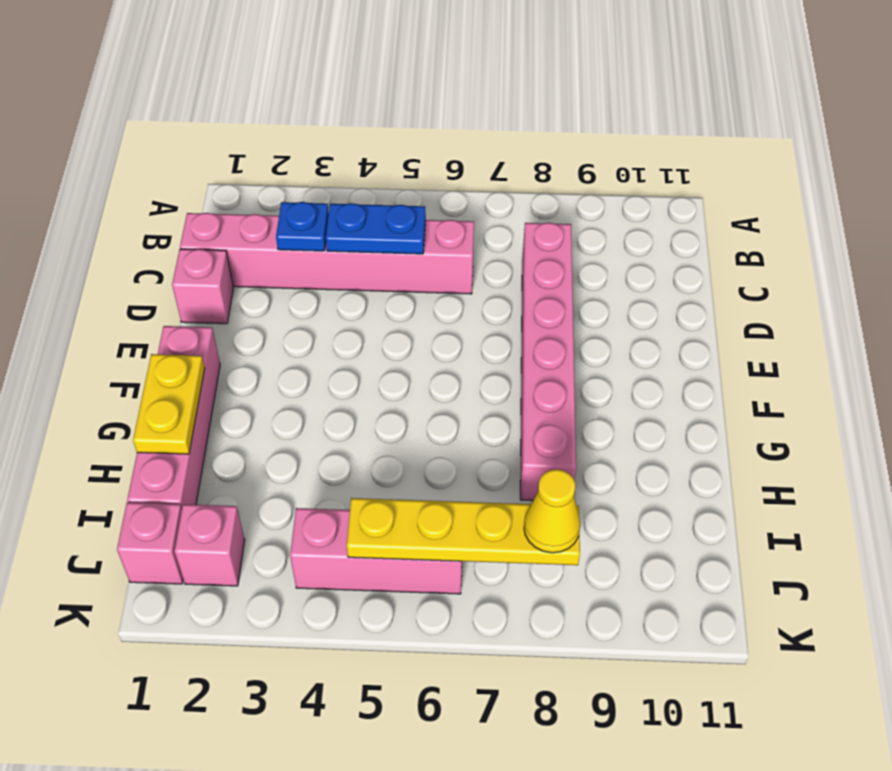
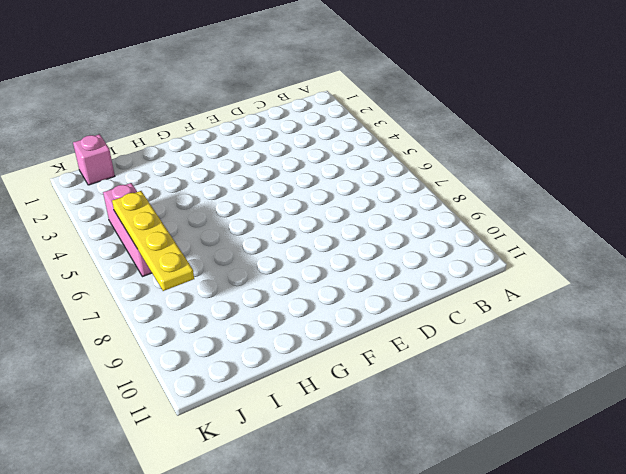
none -> pink brick C1:C6 level 1
none -> pink brick C8:H8 level 1
none -> pink brick D1 level 1

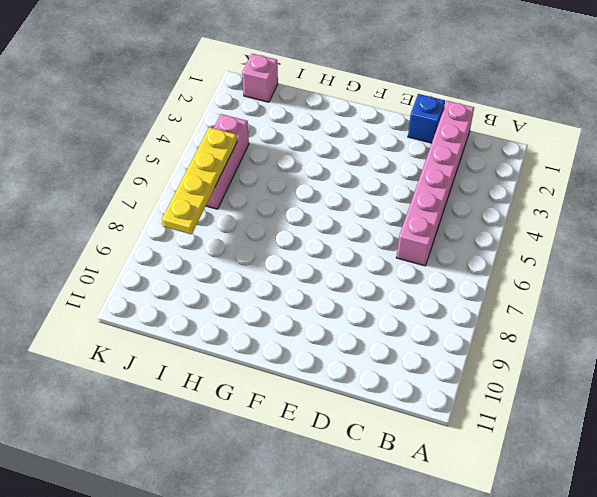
blue brick D1 level 1 -> pink brick D1 level 1
none -> pink brick C8:H8 level 1
none -> pink brick F1:I1 level 1
none -> pink brick J2 level 1

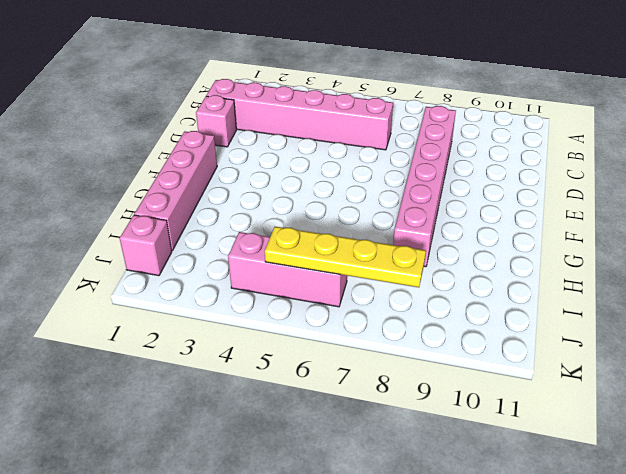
none -> pink brick J2 level 1
none -> blue plate C3 level 2
none -> blue plate C4:C5 level 2

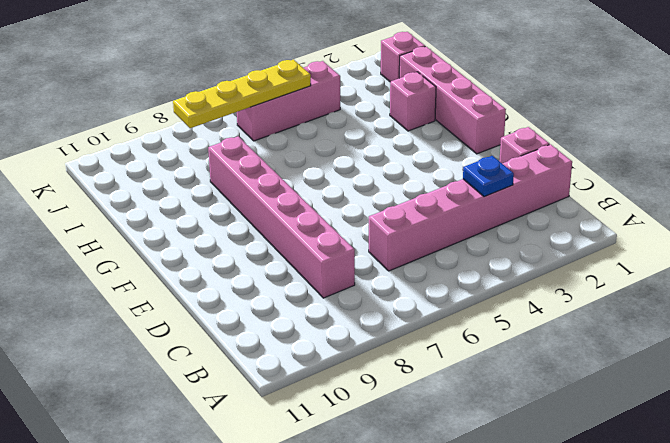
pink brick H2 level 1 -> pink brick J2 level 1
none -> blue plate C4:C5 level 2
none -> yellow plate G1:H1 level 2
none -> yellow cone J8 level 3

